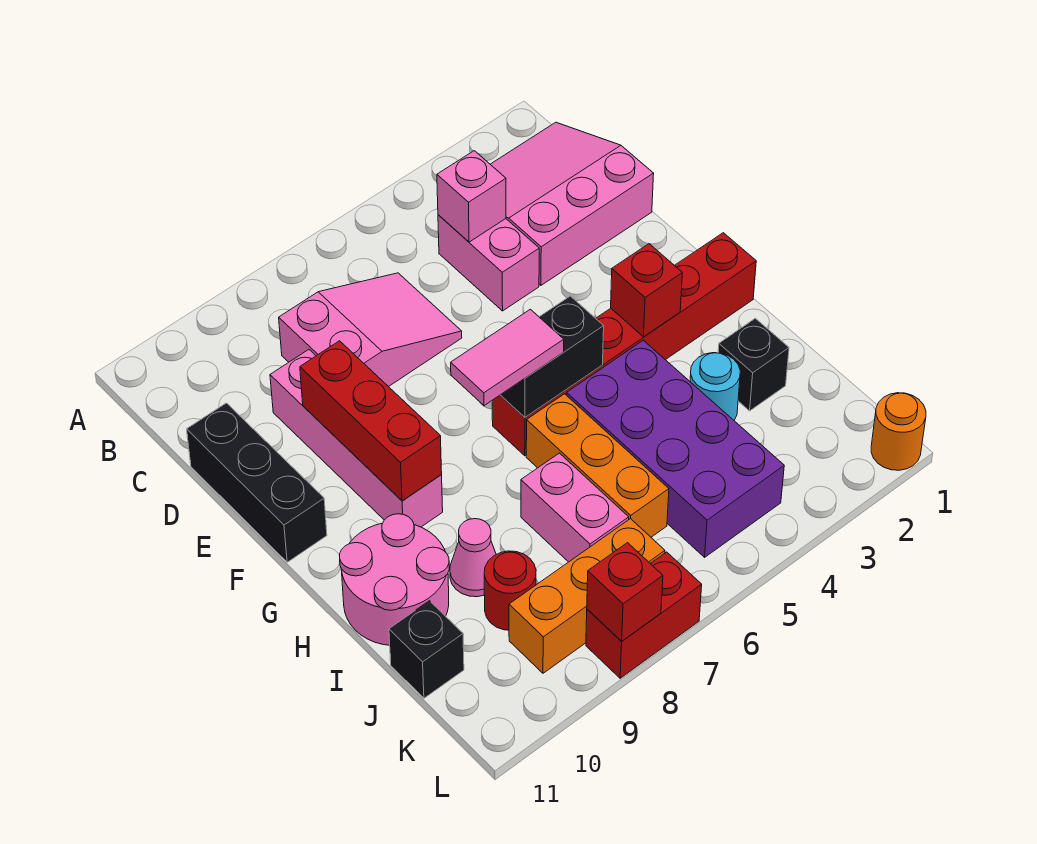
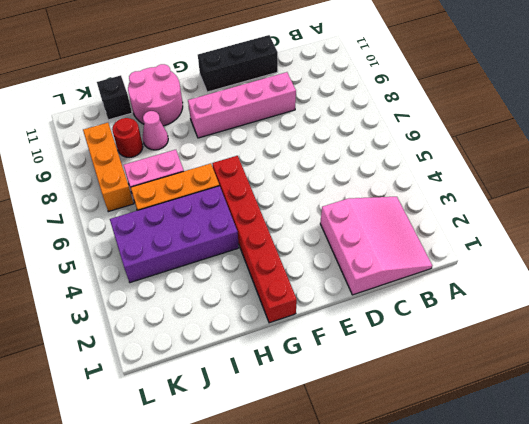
none -> pink brick C4:D4 level 1
none -> pink slope C6:D8 level 1 top 8
none -> black brick I2 level 1

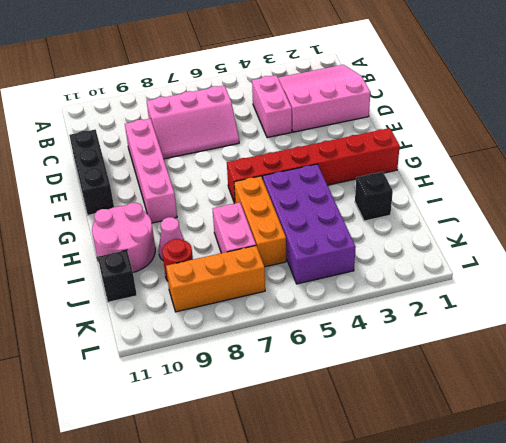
pink slope C6:D8 level 1 top C -> pink slope C6:D8 level 1 top 8
none -> cyan round brick I3 level 1
none -> orange round brick L1 level 1
none -> red brick L7:L8 level 1

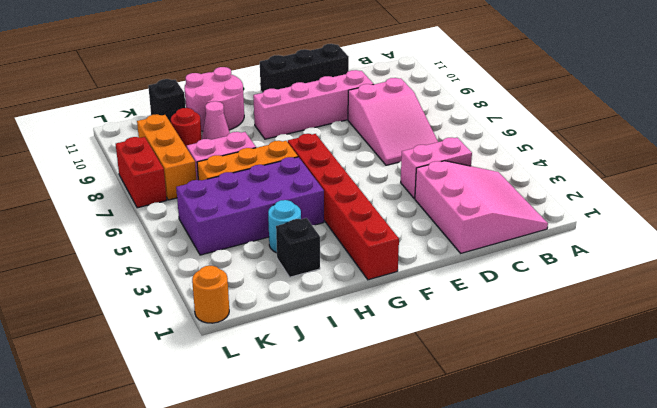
none -> pink brick C4 level 2
none -> red brick E9:G9 level 2
none -> red brick G3 level 2

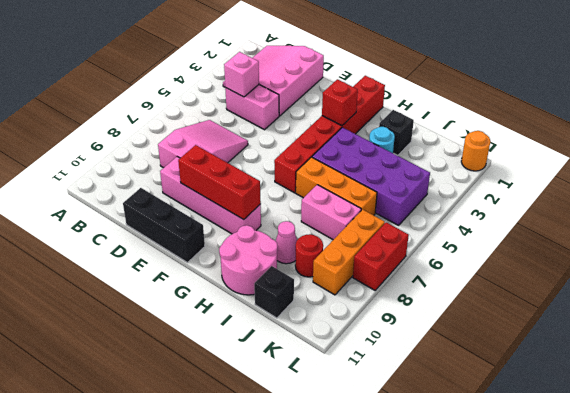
none -> black brick G5:G6 level 2
none -> red brick L8 level 2
none -> pink tile G6:G7 level 3

